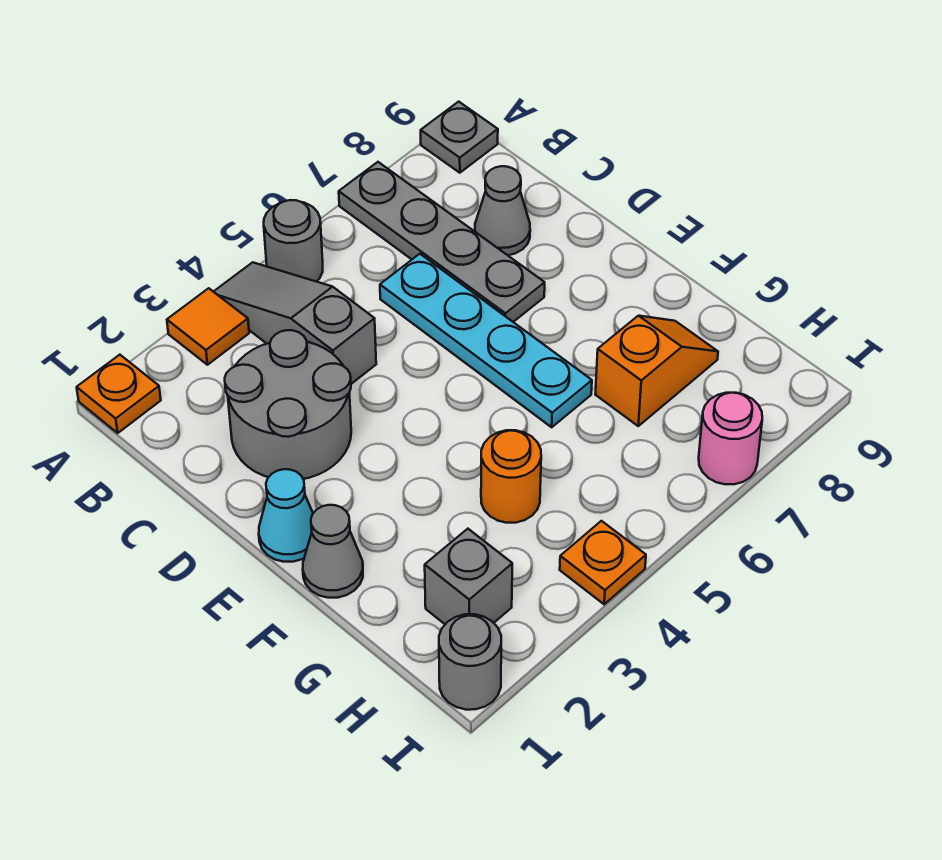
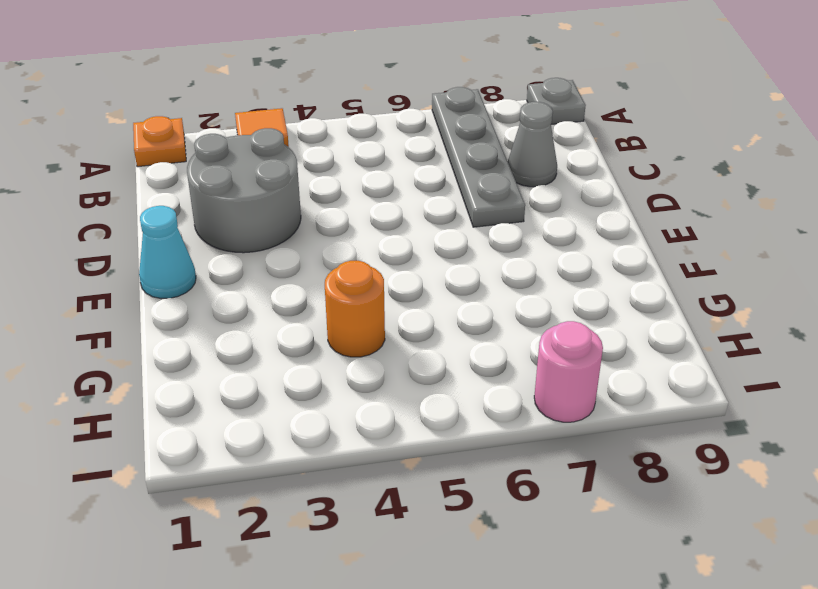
none -> grey slope A4:C4 level 1 top C
none -> grey round brick A5 level 1
none -> cyan plate C6:F6 level 1

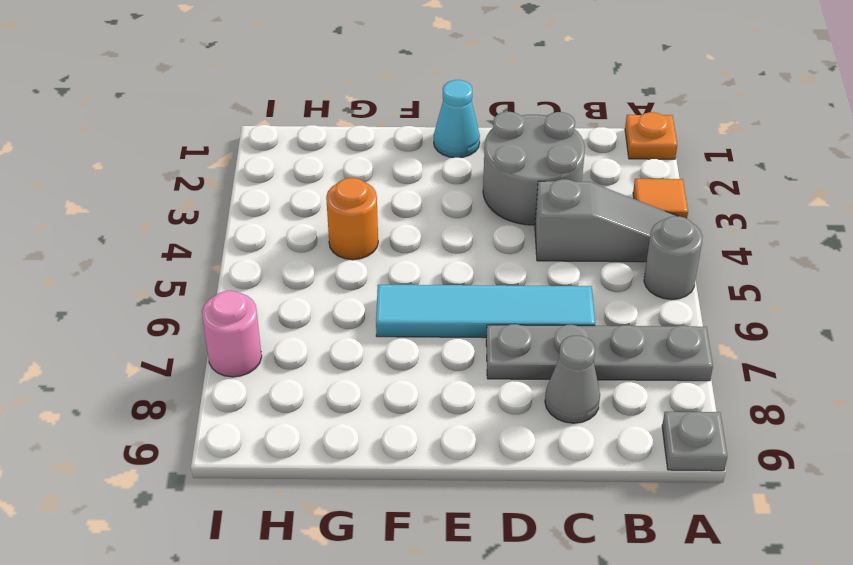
cyan tile C6:F6 level 1 -> cyan plate C6:F6 level 1
none -> grey cone F1 level 1
none -> orange slope G7:G8 level 1 top 7
none -> grey brick H2 level 1

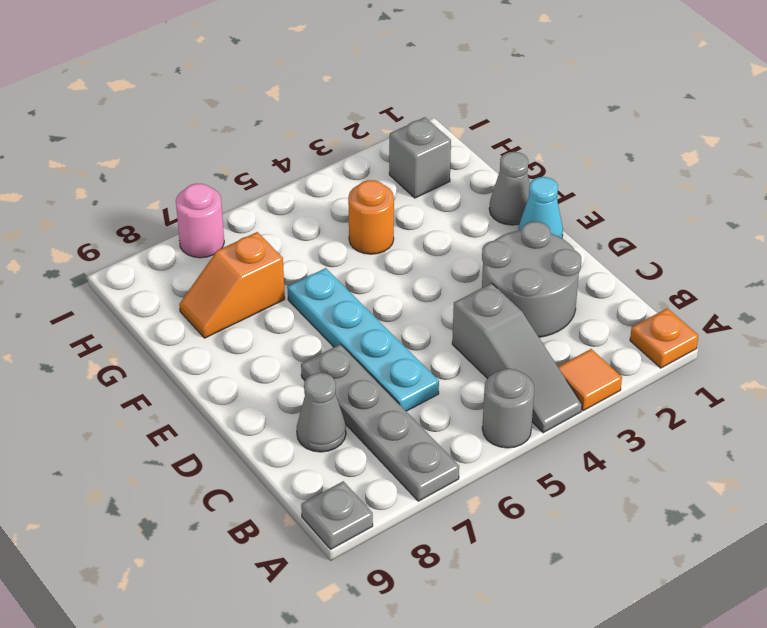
none -> grey round brick I1 level 1
none -> orange plate I4 level 1

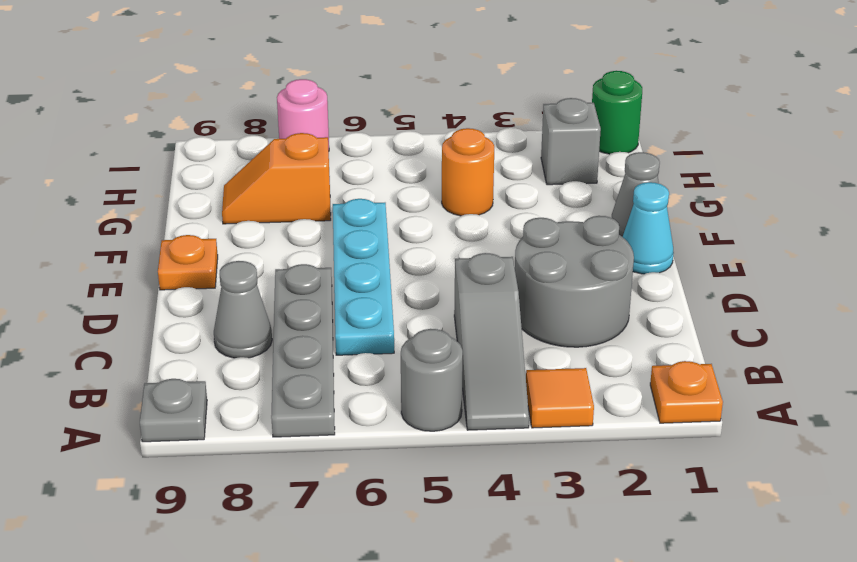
orange plate E9 level 1 -> orange plate I4 level 1
green round brick I1 level 1 -> grey round brick I1 level 1

